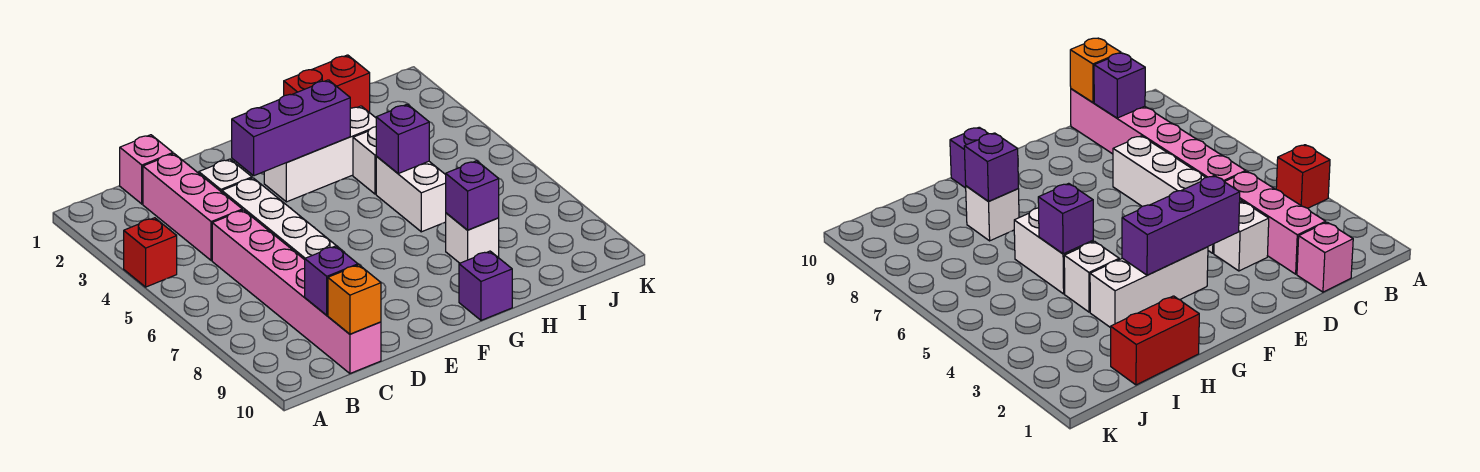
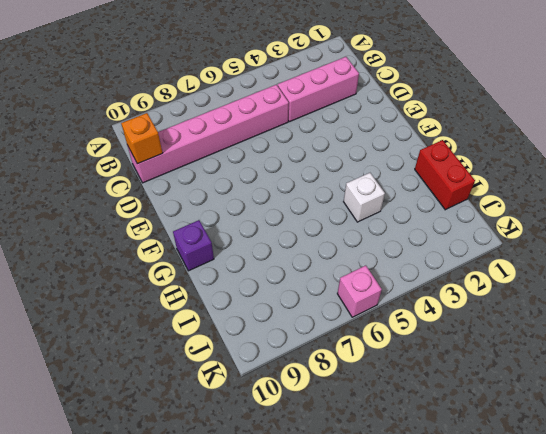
pink brick K6 level 1 -> pink brick C1 level 1
none -> red brick A4 level 1
none -> white brick D3 level 1
none -> white brick D4:D7 level 1

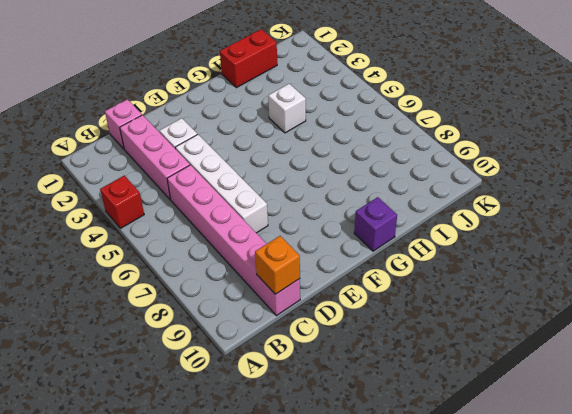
none -> white brick F3:H3 level 1
none -> white brick H5:H6 level 1
none -> white brick H8 level 1

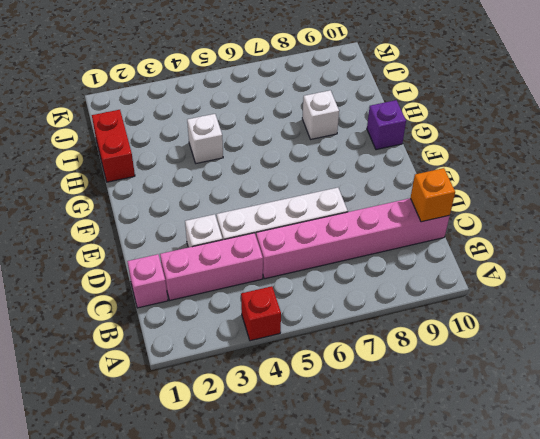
none -> white brick F3:H3 level 1
none -> white brick H5:H6 level 1
none -> purple brick C9 level 2

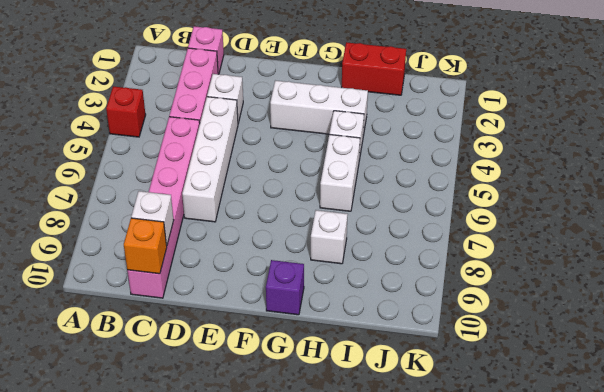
white brick C9 level 2 -> purple brick C9 level 2
none -> purple brick E3:G3 level 2
none -> purple brick H5 level 2
none -> purple brick H8 level 2

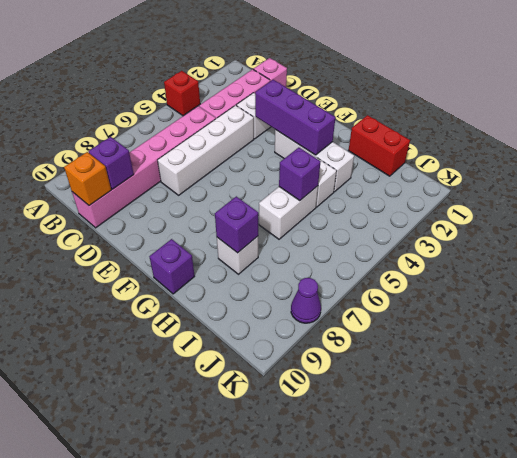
purple cone K8 level 1 -> none

